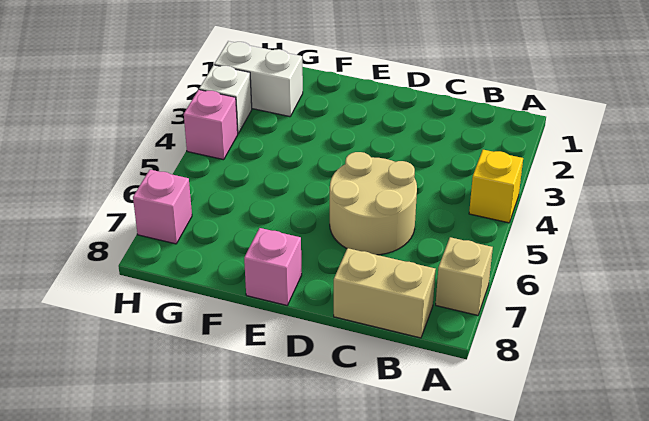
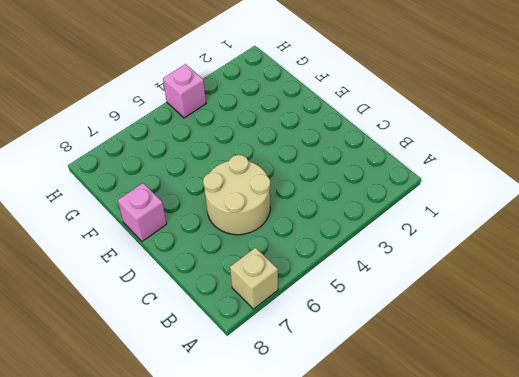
none -> yellow brick A4 level 1
none -> tan brick B8:C8 level 1

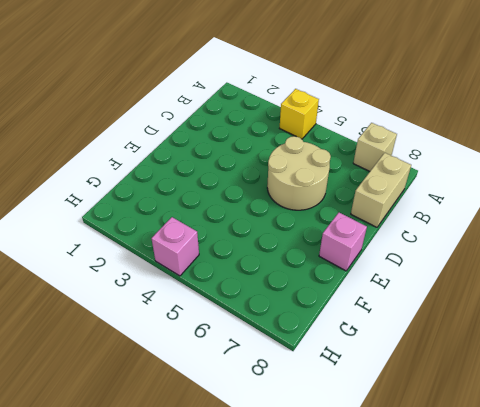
none -> white brick G2:H2 level 1
none -> white brick H3 level 1

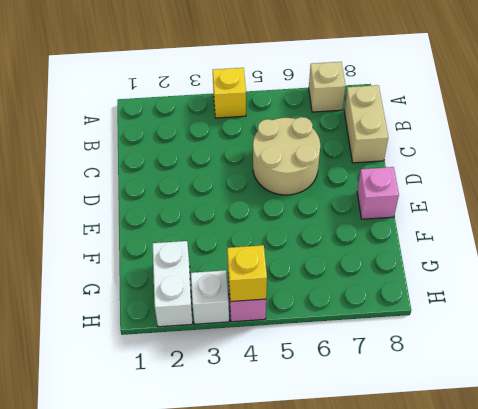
yellow brick H4 level 2 -> none
none -> pink brick H7 level 1

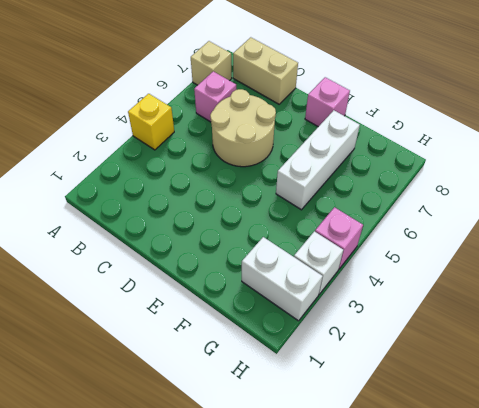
pink brick B6 level 1 -> pink brick H7 level 1
white brick F5:F7 level 1 -> none

